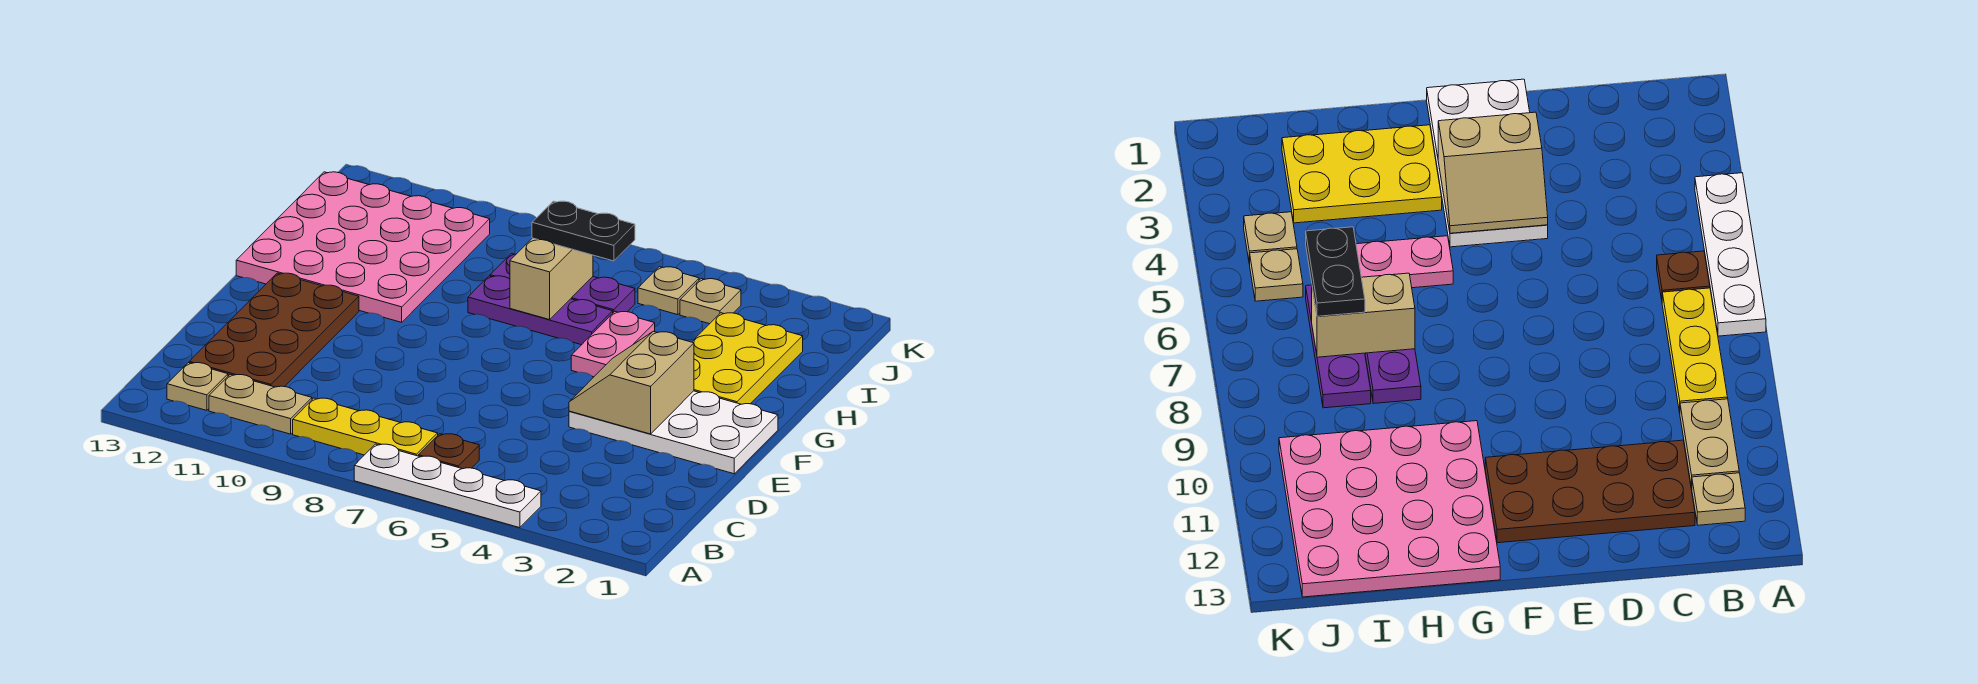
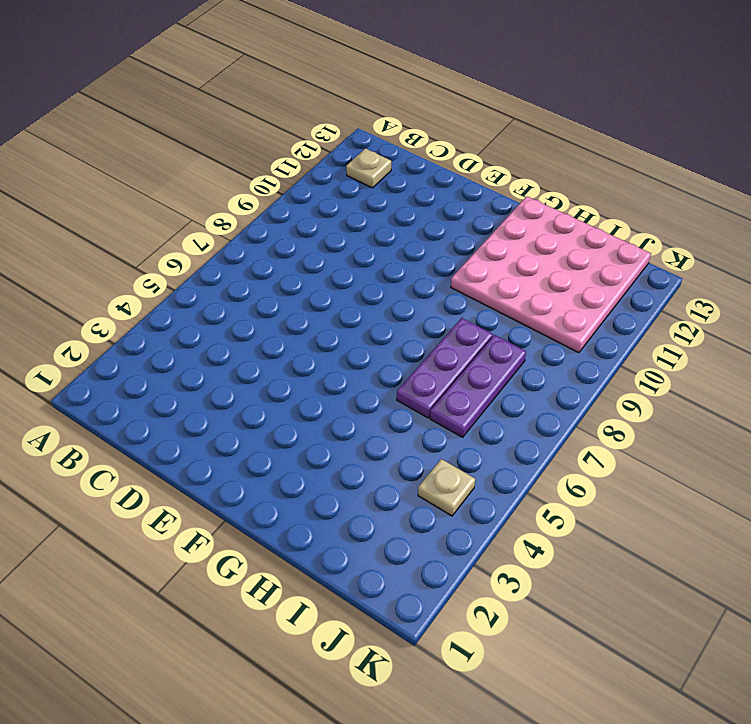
none -> white plate A4:A7 level 1
none -> brown plate B6 level 1
none -> yellow plate B7:B9 level 1

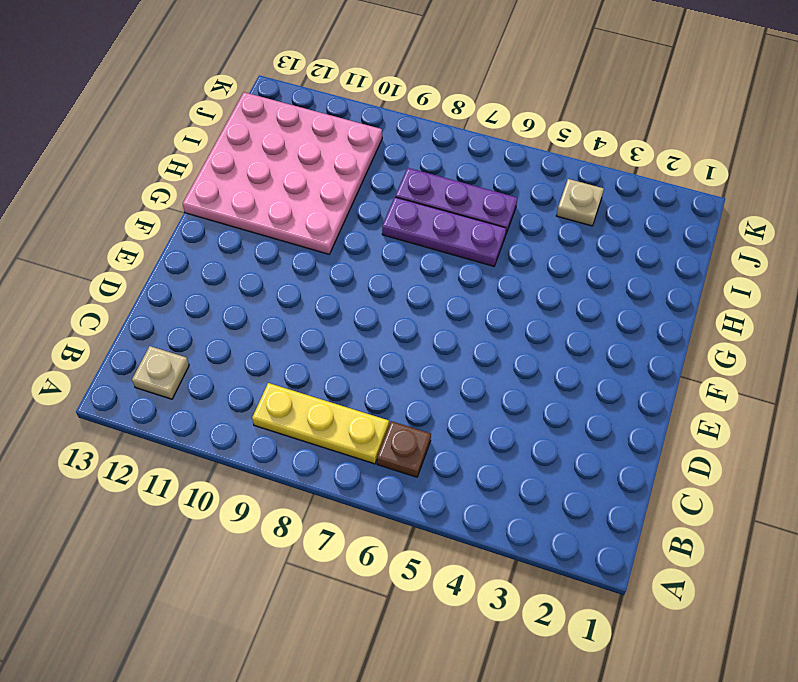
none -> white plate A4:A7 level 1
none -> tan plate B10:B11 level 1
none -> brown plate C11:F12 level 1

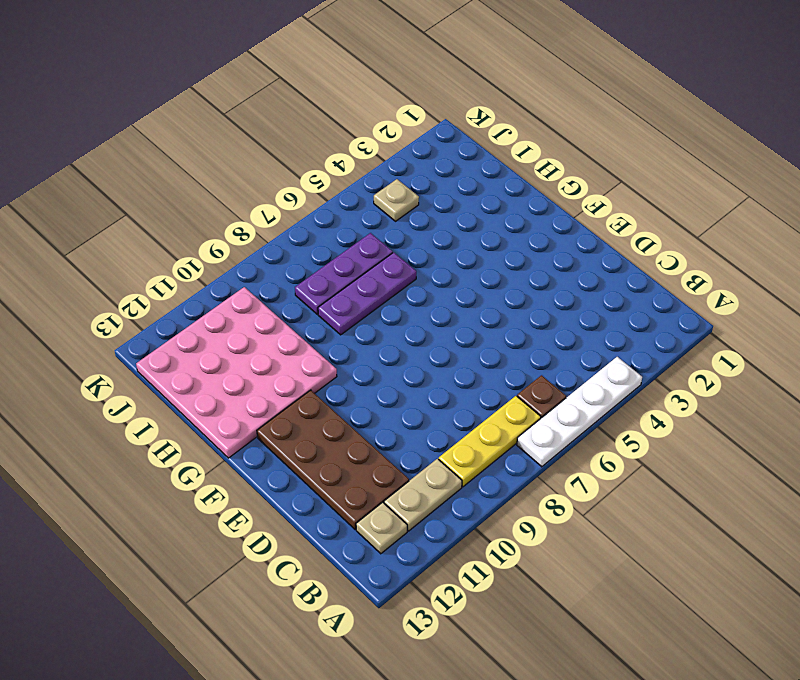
none -> white plate E1:F4 level 1
none -> yellow plate G2:I3 level 1
none -> pink plate G5:H5 level 1

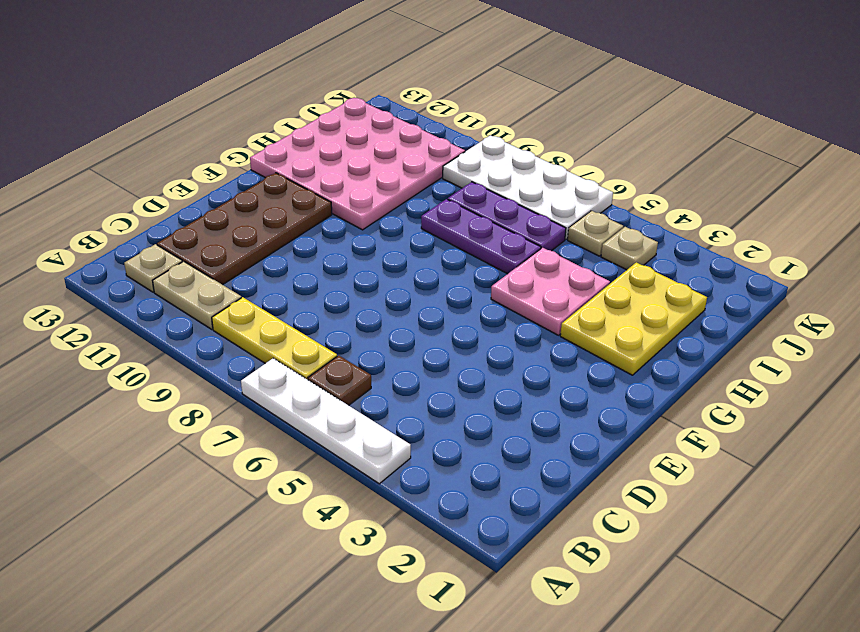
pink plate G4:H5 level 1 -> pink plate G5:H5 level 1
white plate J6:K9 level 1 -> white plate E1:F4 level 1
none -> tan slope E3:F4 level 2 top 3
none -> tan brick H7:I7 level 2
none -> black plate I6:I7 level 3

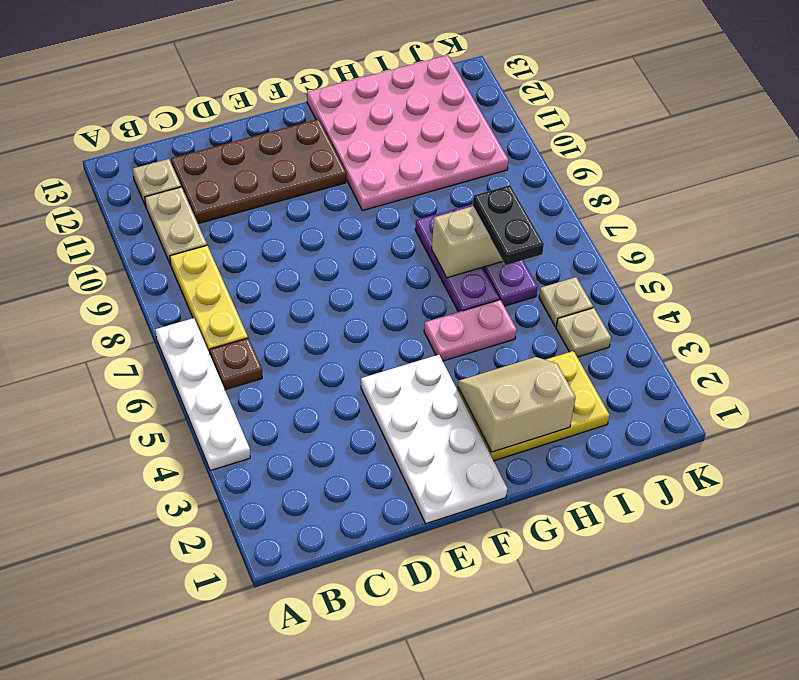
tan slope G2:H3 level 2 top 2 -> tan slope E3:F4 level 2 top 3

